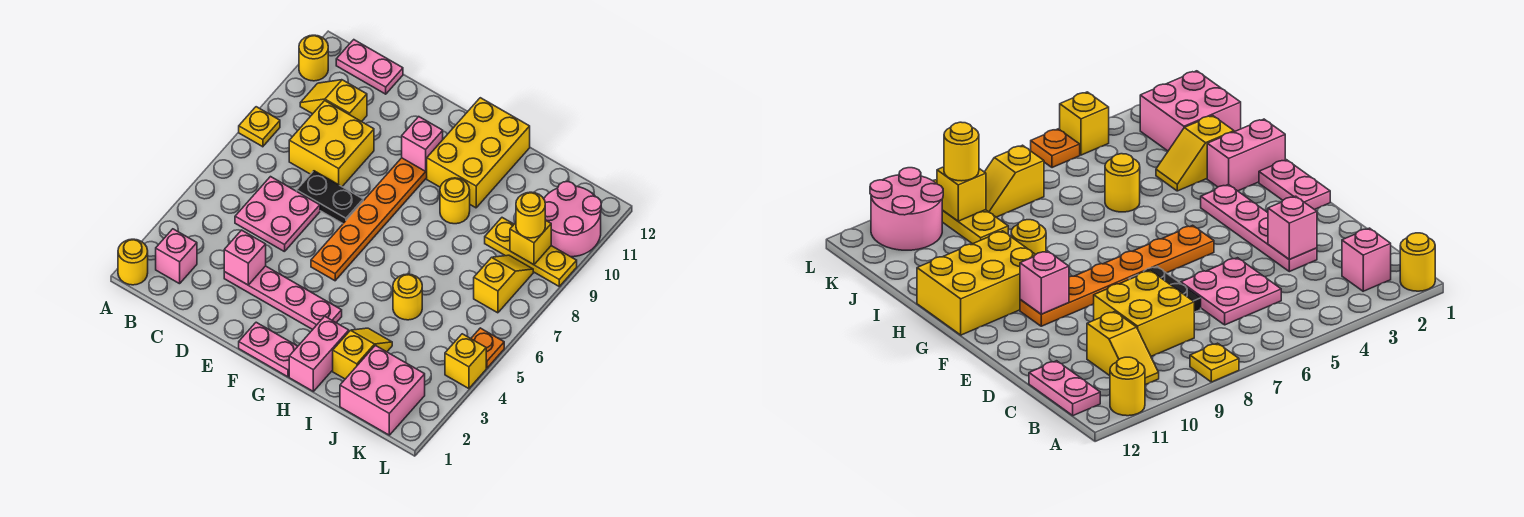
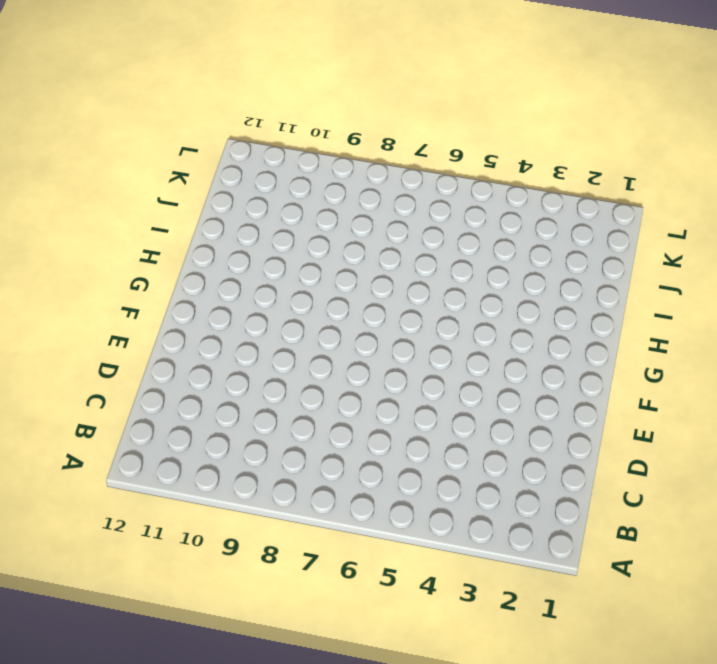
none -> yellow round brick A1 level 1
none -> yellow plate A8 level 1
none -> yellow round brick A11 level 1

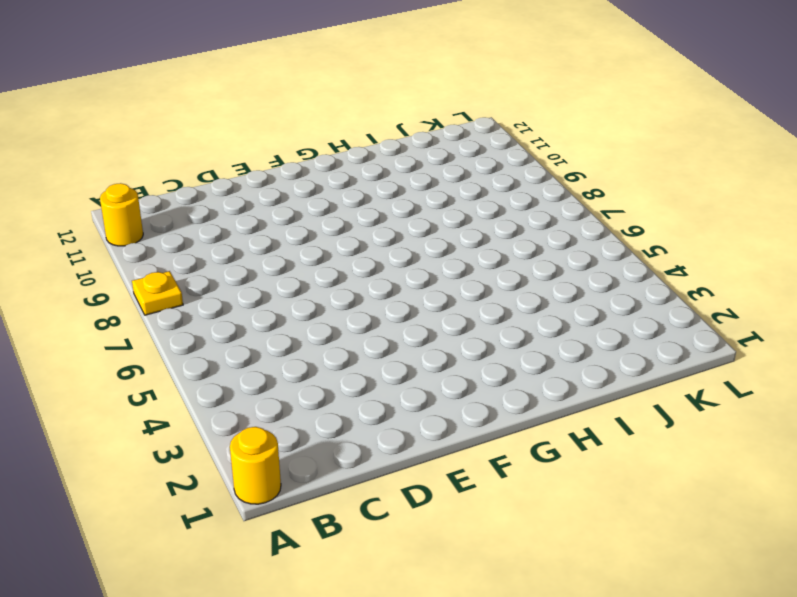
none -> pink brick B2 level 1
none -> yellow slope B10:C10 level 1 top C
none -> pink plate B12:C12 level 1

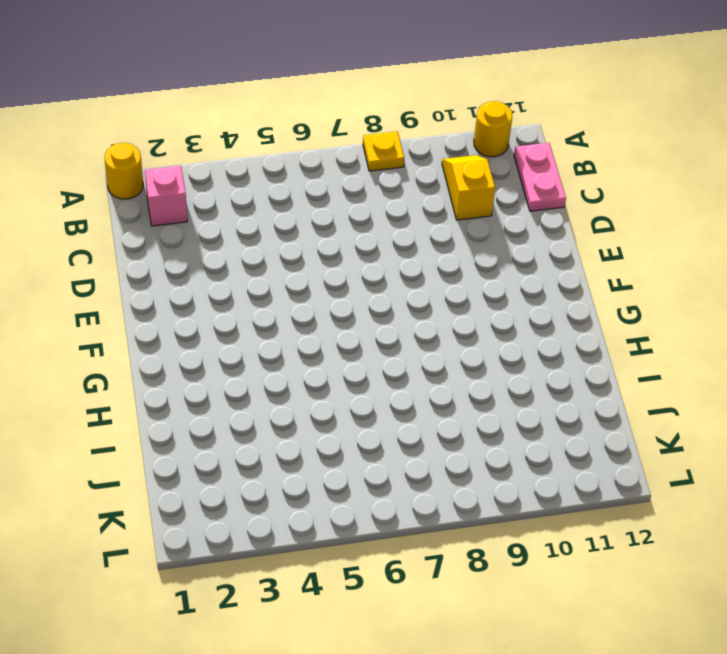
none -> pink plate C5:D6 level 1
none -> yellow brick C8:D9 level 1
none -> pink plate D3:G3 level 1

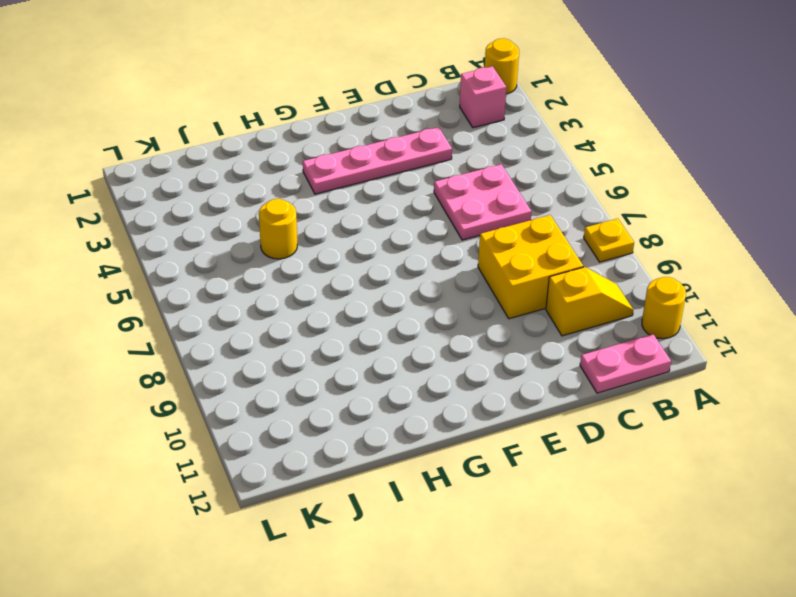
none -> black plate D7:E7 level 1
none -> pink plate F1:G1 level 1
none -> orange plate F5:F10 level 1

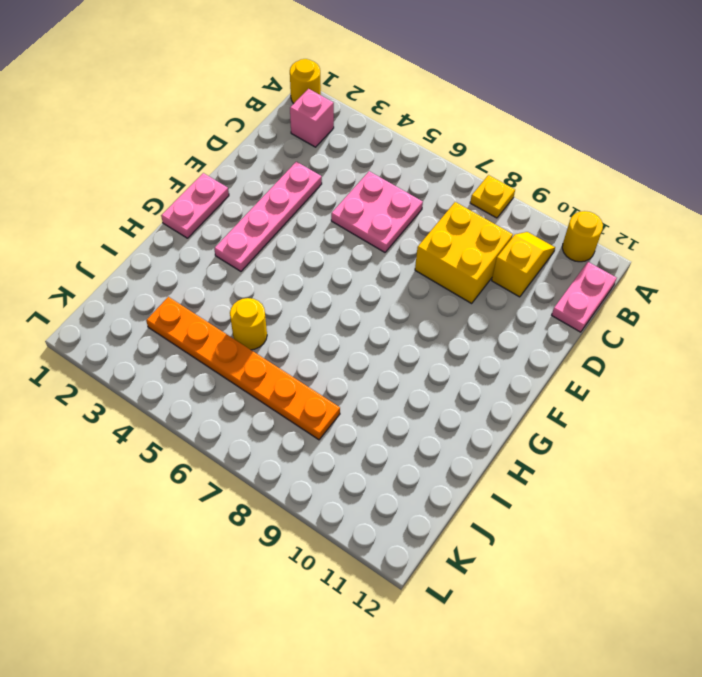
orange plate J3:J8 level 1 -> orange plate F5:F10 level 1
none -> black plate D7:E7 level 1
none -> yellow brick G10:H12 level 1
none -> pink brick H1:H2 level 1

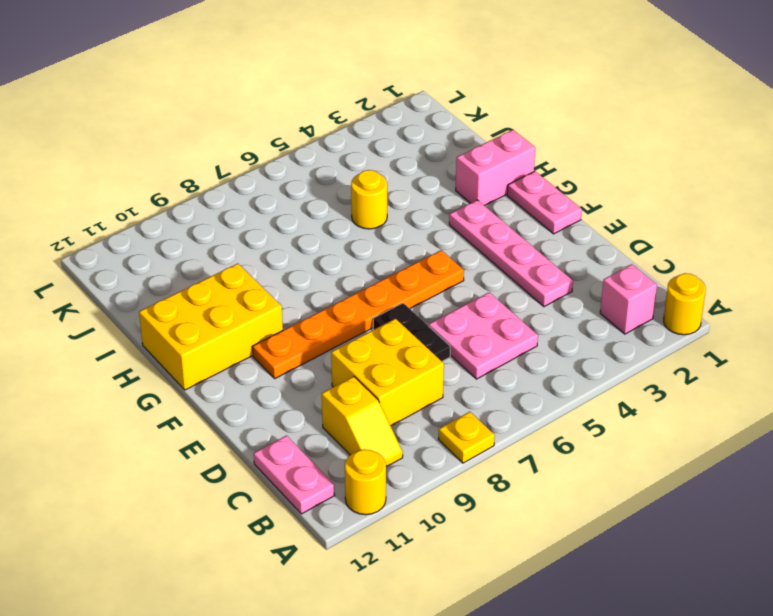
none -> yellow round brick H9 level 1
none -> yellow slope I2:I3 level 1 top 2
none -> pink brick J1:K2 level 1

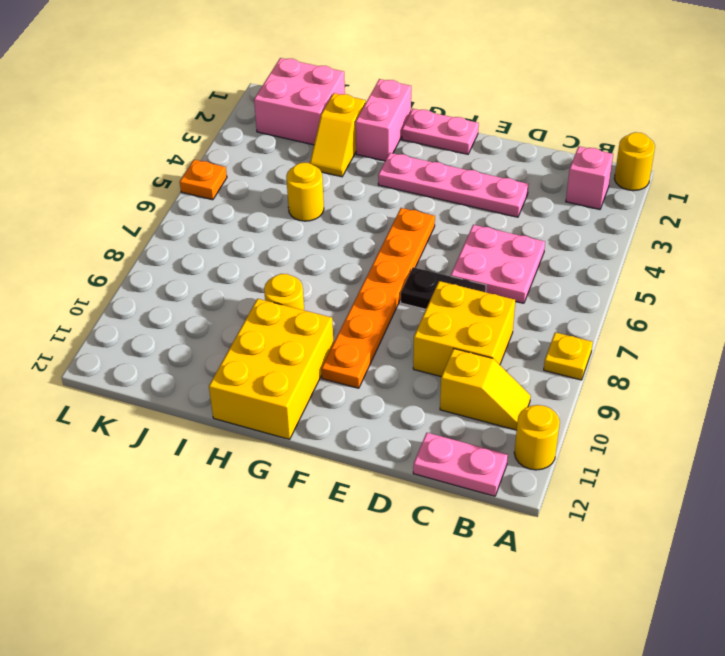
none -> yellow plate J9:L9 level 1
none -> yellow slope K7:K8 level 1 top 7
none -> pink round brick K10:L11 level 1

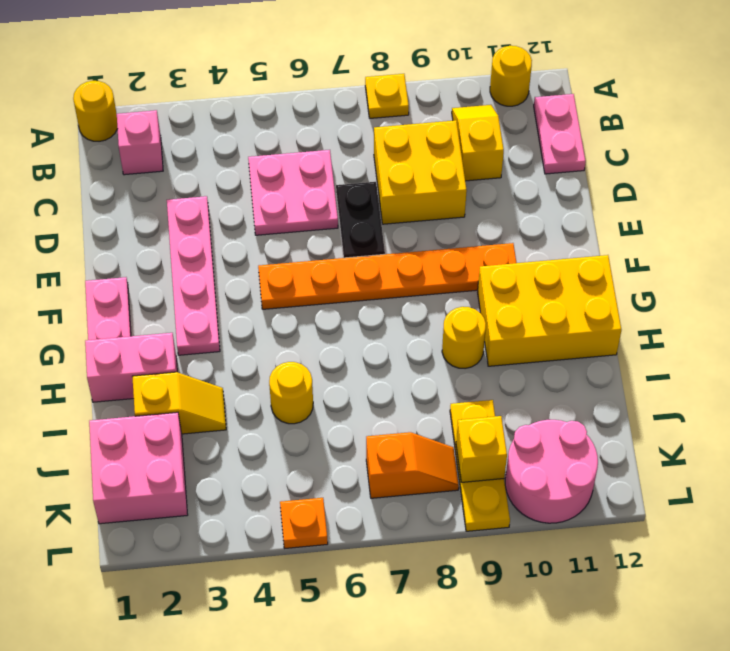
orange slope K7:K8 level 1 top 7 -> yellow slope K7:K8 level 1 top 7
none -> yellow brick L4 level 1
none -> pink brick D3 level 2
none -> pink brick F10 level 2

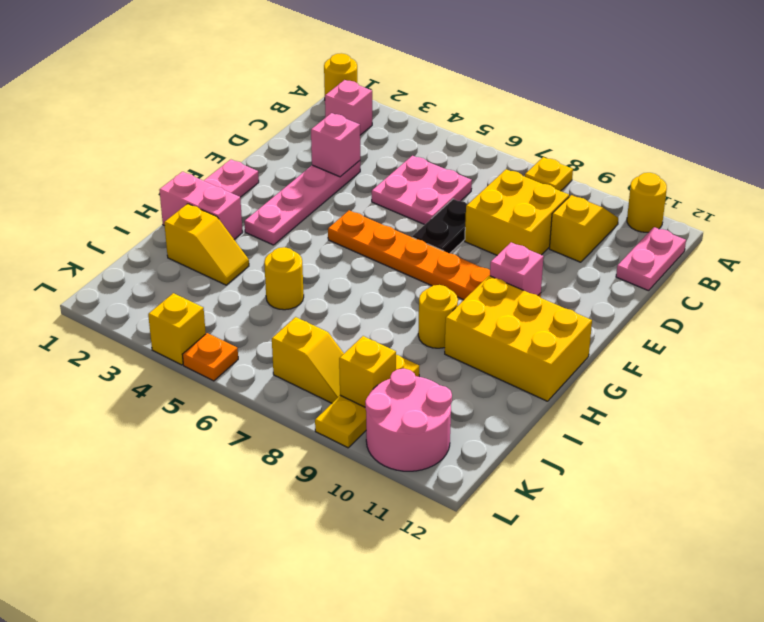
none -> pink brick J1:K2 level 1
none -> yellow round brick K9 level 3

